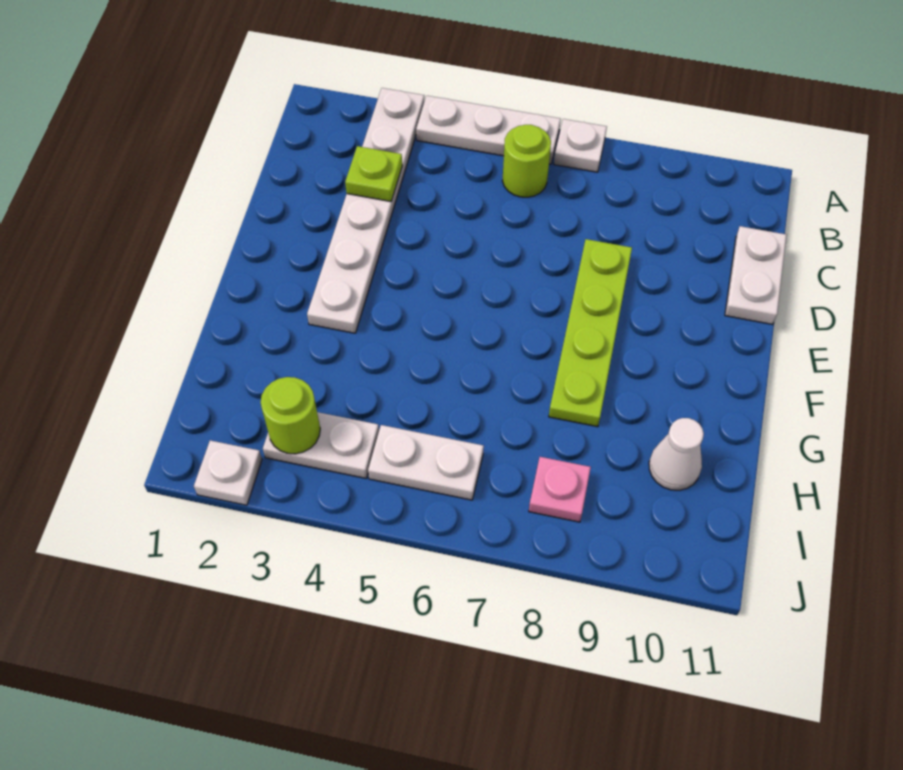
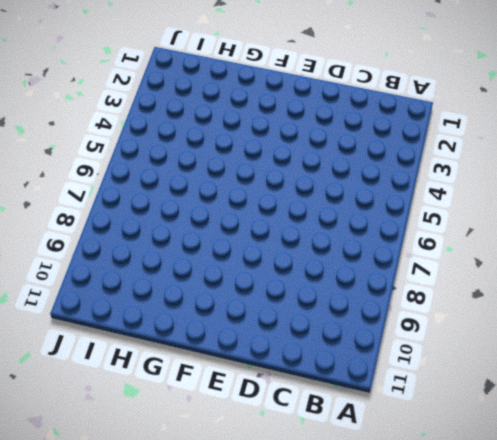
none -> white plate A3:F3 level 1
none -> white plate A4:A6 level 1
none -> white plate A7 level 1

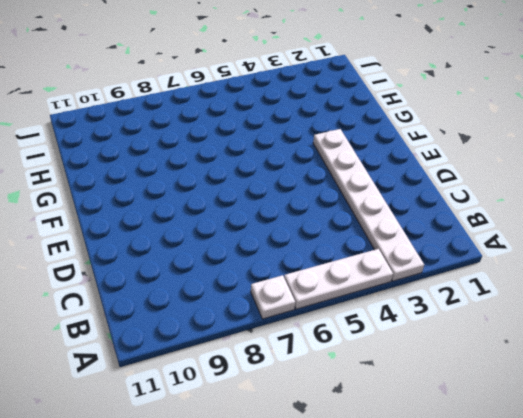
none -> lime round brick B6 level 1
none -> white plate C11:D11 level 1
none -> lime plate D8:G8 level 1

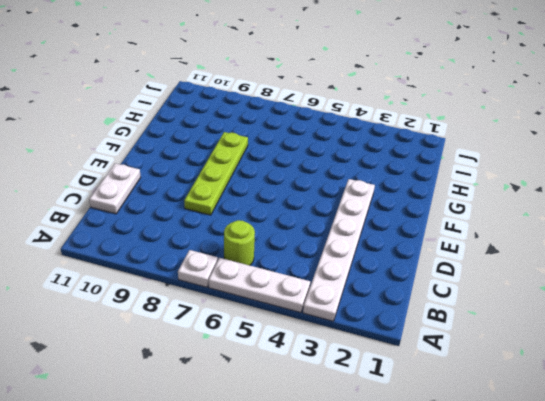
none -> white cone H10 level 1
none -> white plate I3:I4 level 1
none -> white plate I5:I6 level 1

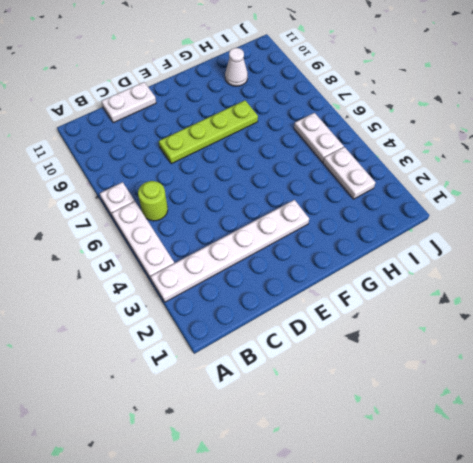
none -> pink plate I8 level 1
none -> white plate J2 level 1
none -> lime plate C3 level 2

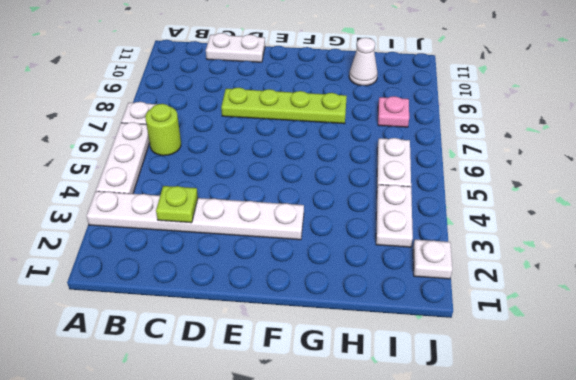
none -> lime round brick I3 level 2

